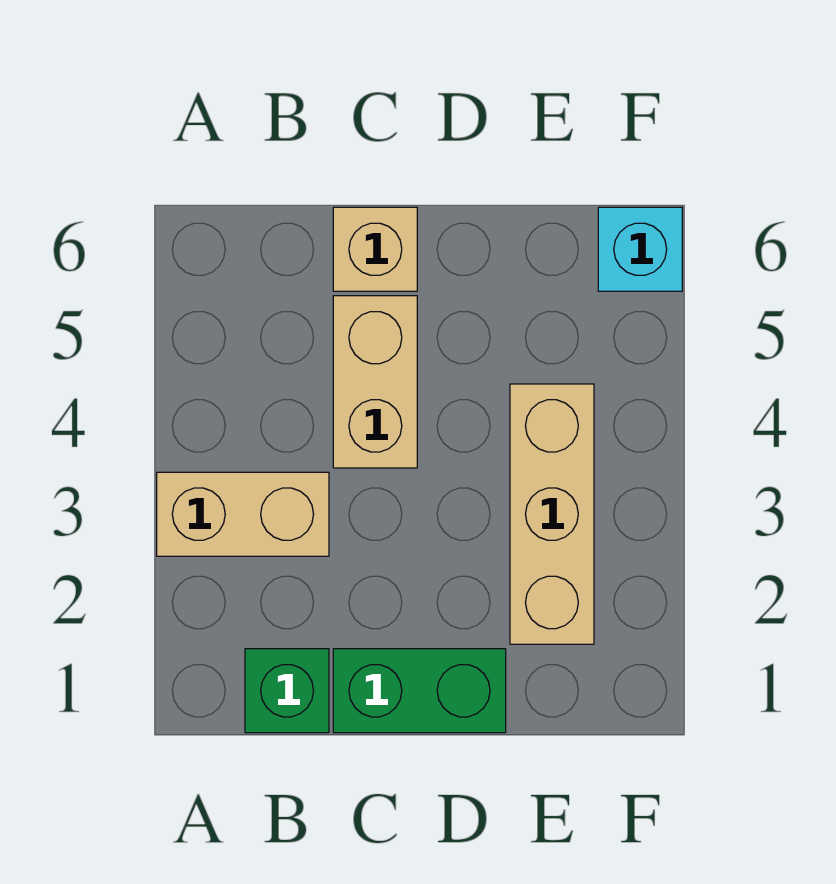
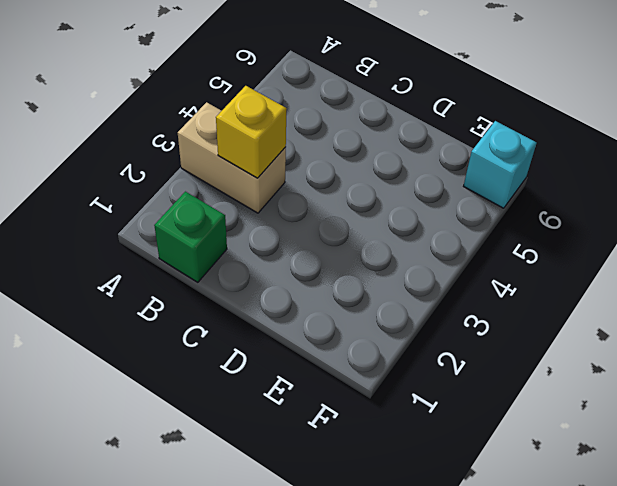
yellow brick B3 level 2 -> none
none -> green brick C1:D1 level 1
none -> tan brick C4:C5 level 1

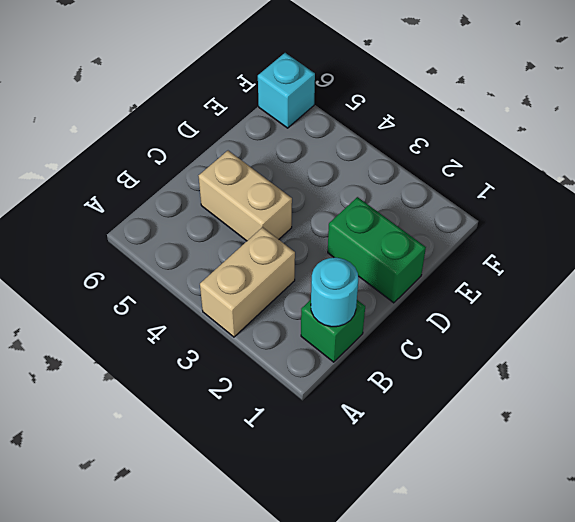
cyan round brick B1 level 2 -> none
green brick D1:D2 level 1 -> green brick C1:D1 level 1
none -> tan brick C6 level 1
none -> tan brick E2:E4 level 1

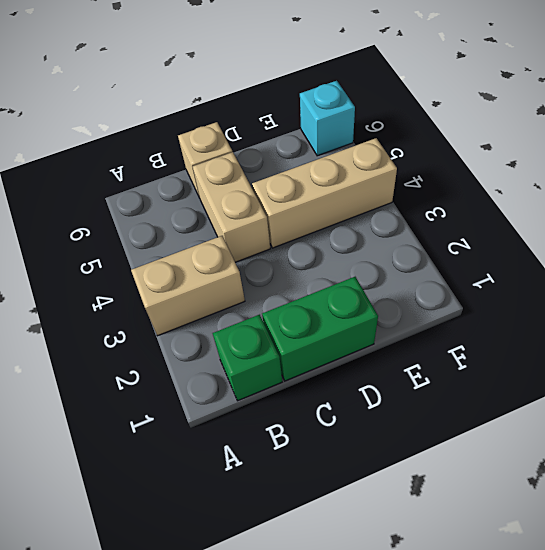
tan brick D4:F4 level 1 -> tan brick E2:E4 level 1

